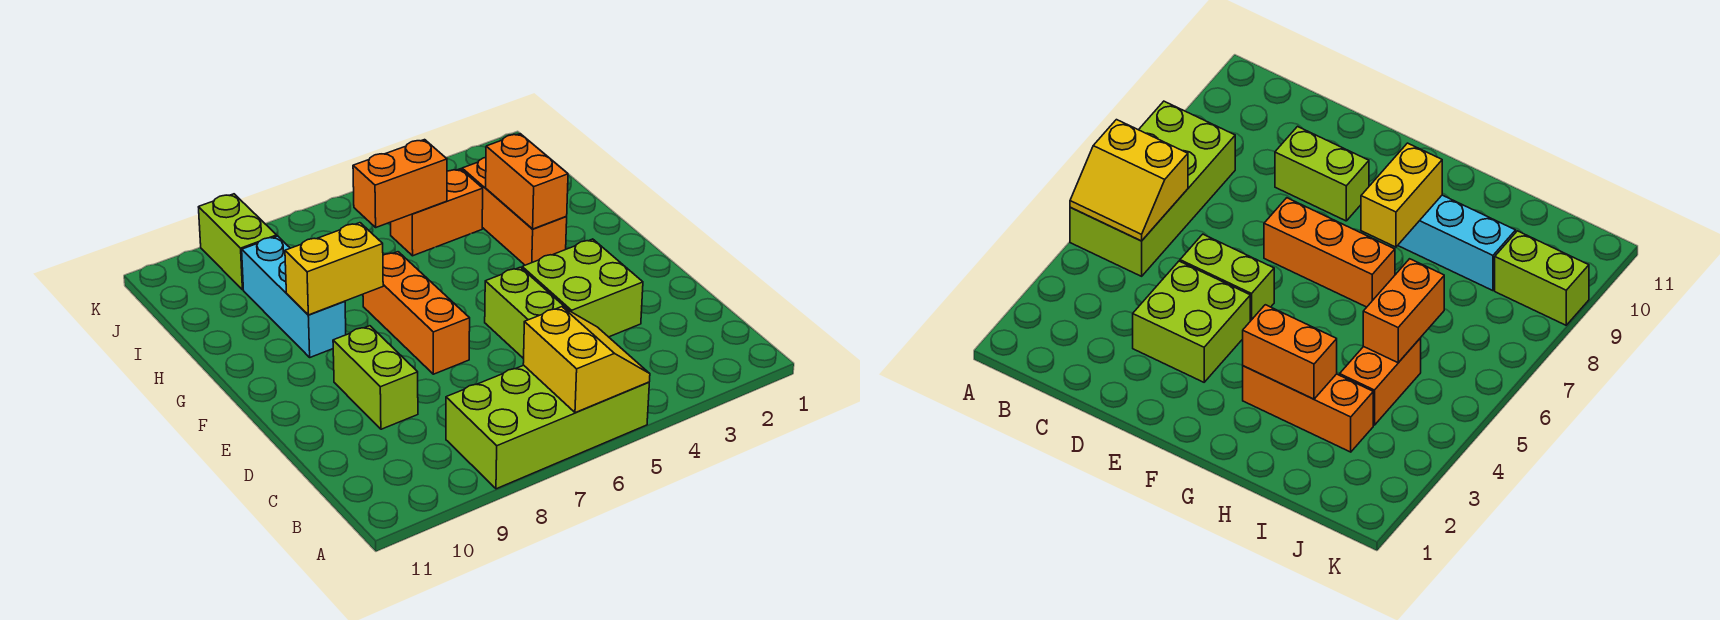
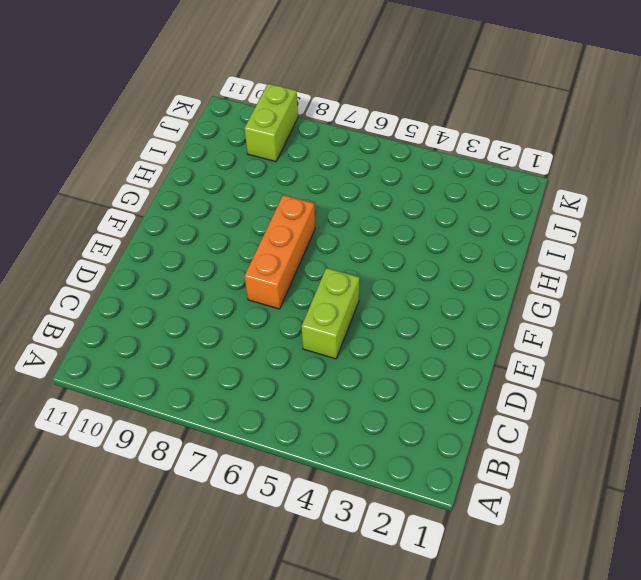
none -> lime brick A5:B8 level 1
none -> lime brick D3:E4 level 1
none -> lime brick D9:E9 level 1

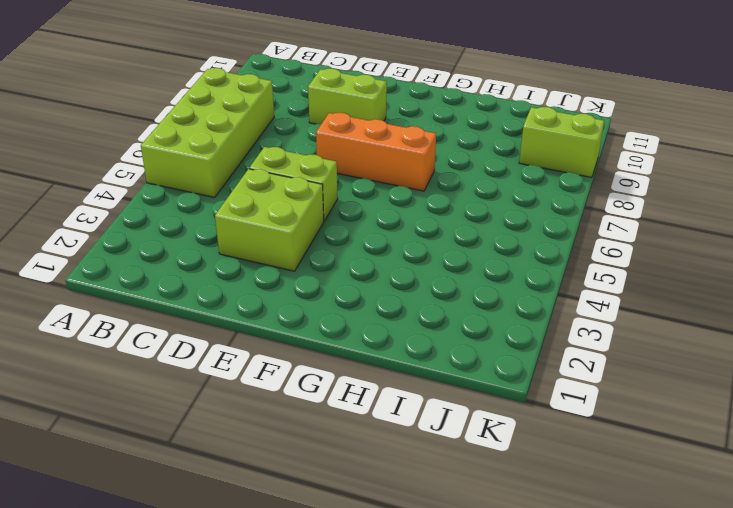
none -> orange brick G3:I3 level 1
none -> cyan brick G9:I9 level 1
none -> orange brick I4:I5 level 1

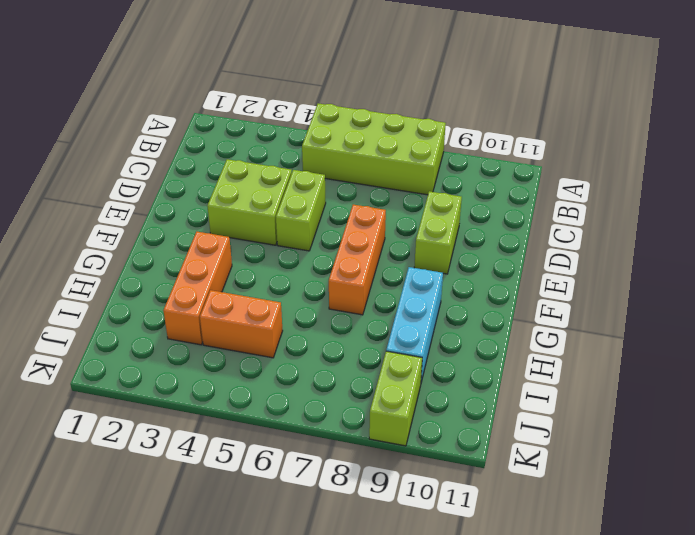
none -> yellow slope A5:B6 level 2 top 6
none -> orange brick G3:H3 level 2
none -> yellow brick G8:G9 level 2

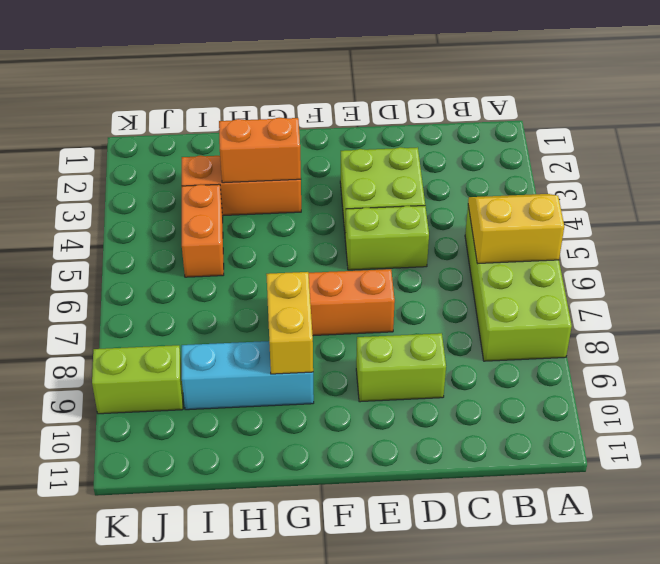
none -> orange brick I5:I6 level 2

